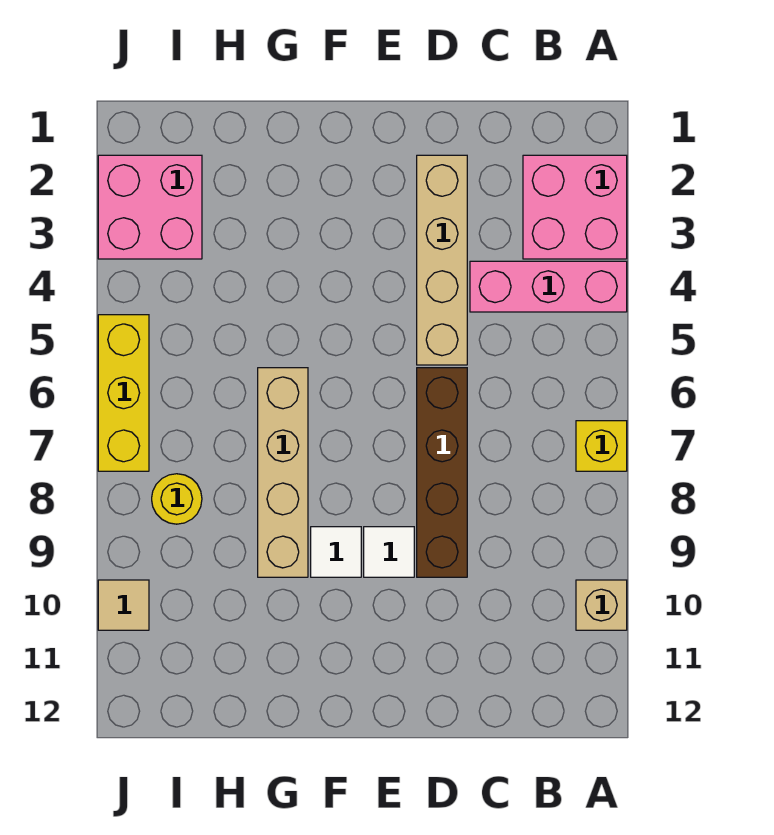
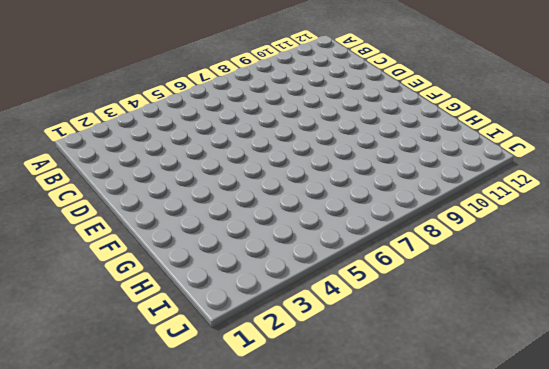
none -> pink brick A2:B3 level 1
none -> pink brick A4:C4 level 1
none -> yellow brick A7 level 1

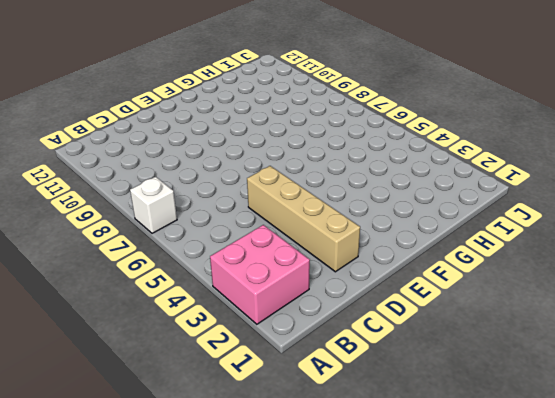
white brick A7 level 1 -> yellow brick A7 level 1
none -> pink brick A4:C4 level 1
none -> tan brick A10 level 1
none -> brown brick D6:D9 level 1

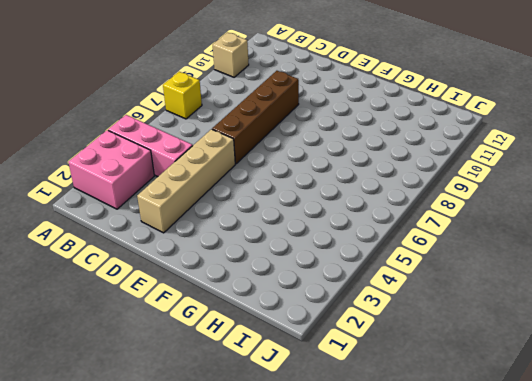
none -> white tile E9 level 1
none -> white tile F9 level 1
none -> tan brick G6:G9 level 1

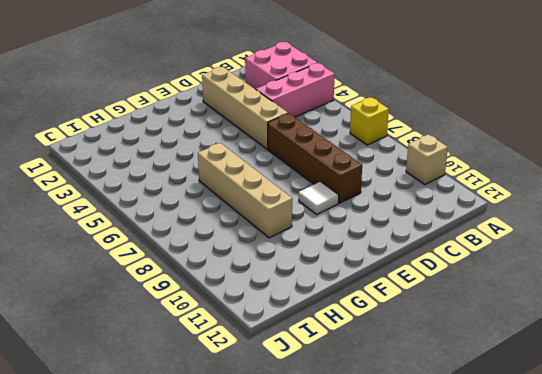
none -> white tile F9 level 1
none -> pink brick I2:J3 level 1
none -> yellow round brick I8 level 1

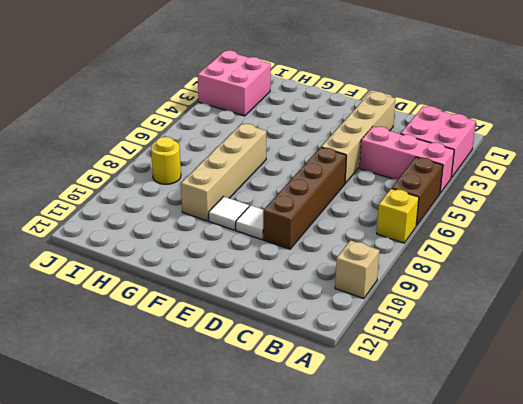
brown brick A5:A6 level 1 -> none
none -> yellow brick J5:J7 level 1
none -> tan tile J10 level 1

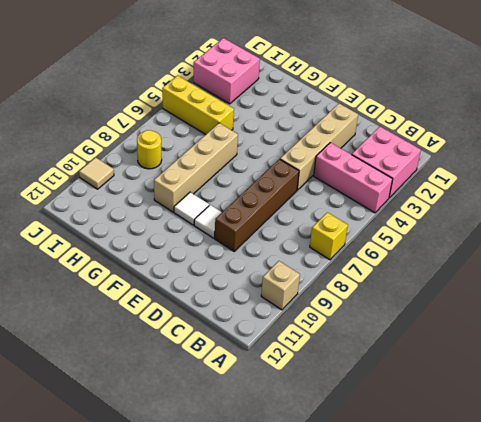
yellow brick H5:J5 level 1 -> yellow brick J5:J7 level 1

